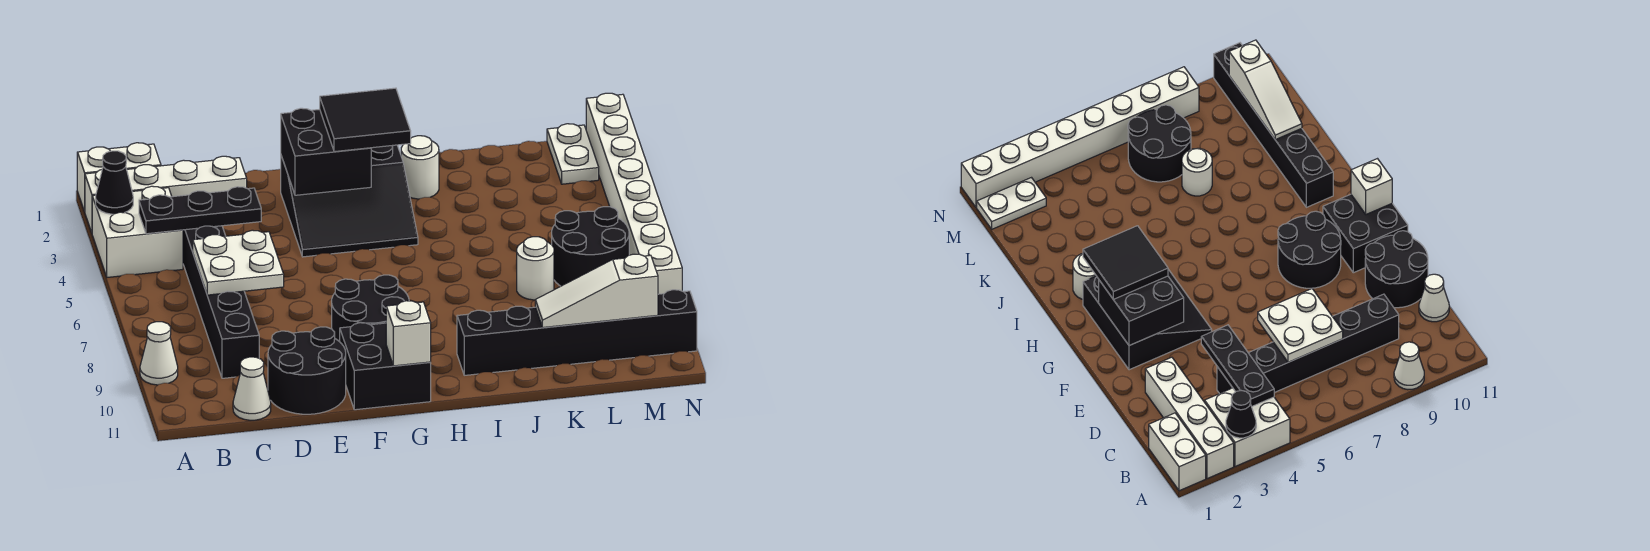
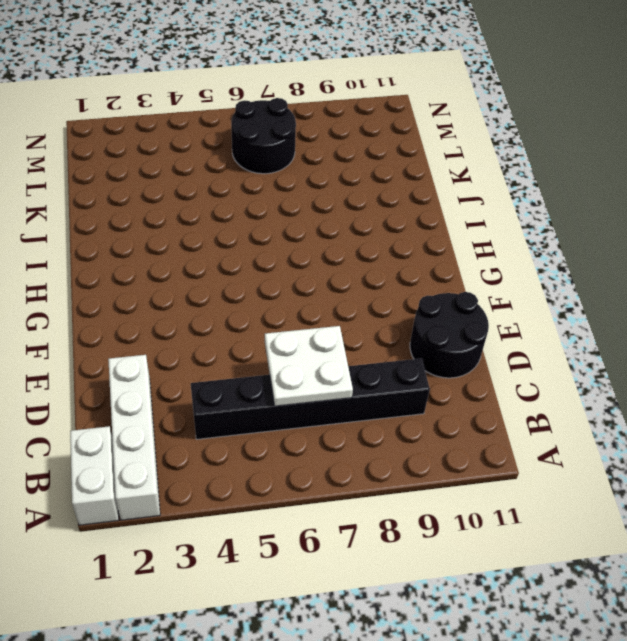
none -> white brick A3:B4 level 1
none -> white cone A9 level 1
none -> white cone C11 level 1

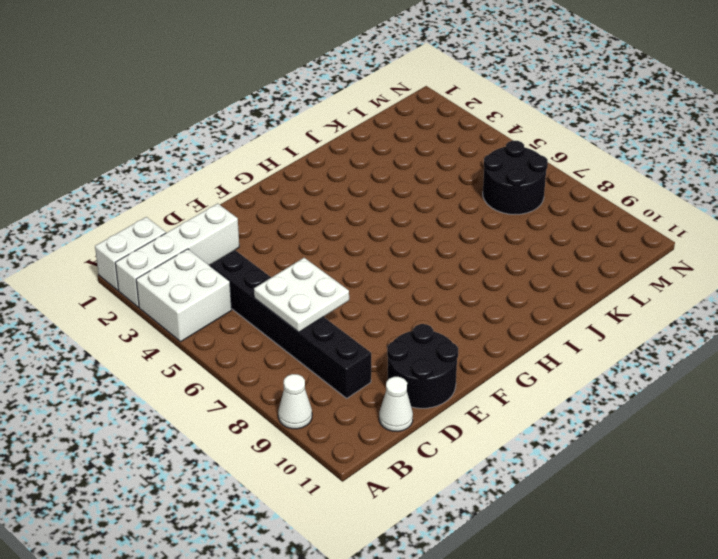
none -> black slope F2:H4 level 1 top 2
none -> black round brick F8:G9 level 1
none -> black brick F10:G11 level 1

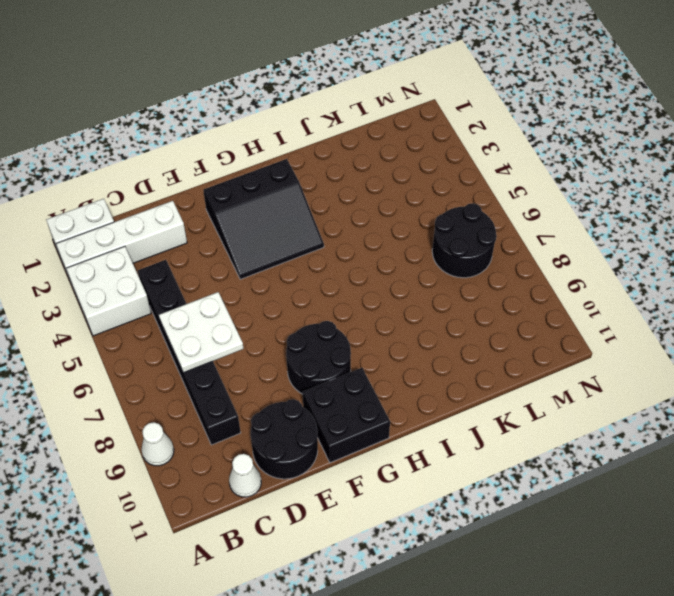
none -> white round brick I2 level 1
none -> black brick I10:N10 level 1
none -> white round brick K7 level 1

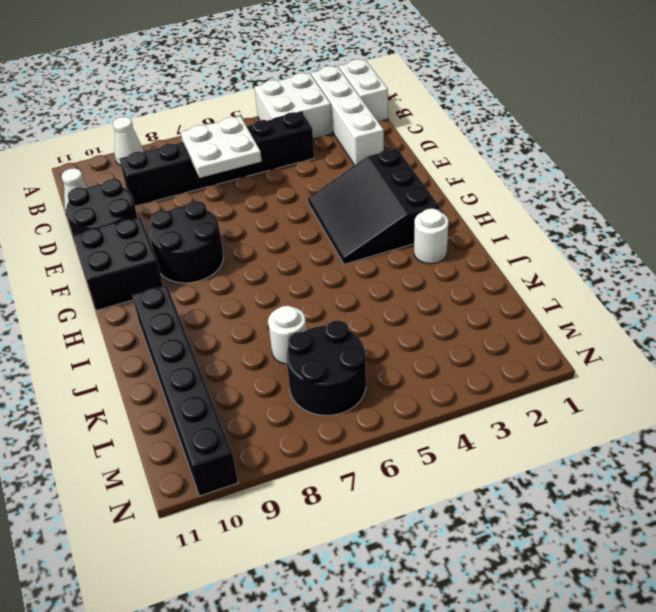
none -> white plate M1:M2 level 1
none -> white brick N1:N8 level 1
none -> black cone A3 level 2

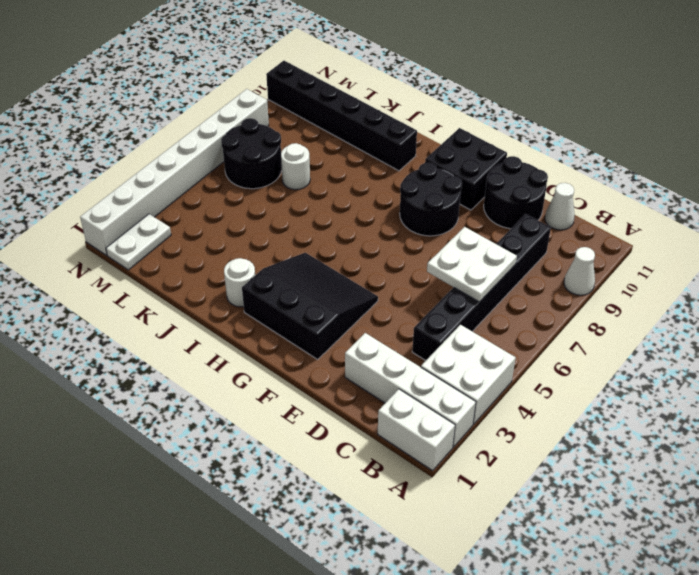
none -> black cone A3 level 2
none -> black plate B4:D4 level 2
none -> black brick F2:G3 level 2

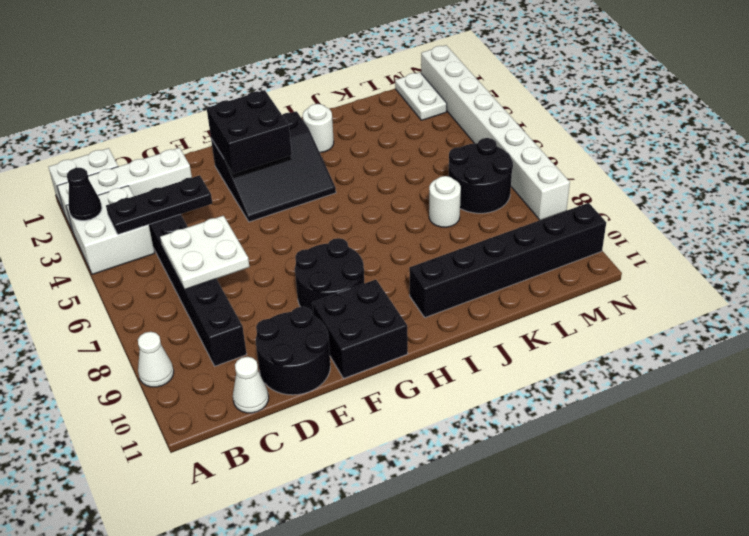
none -> white brick G11 level 2
none -> white slope K10:M10 level 2 top M
none -> black tile G2:H3 level 3

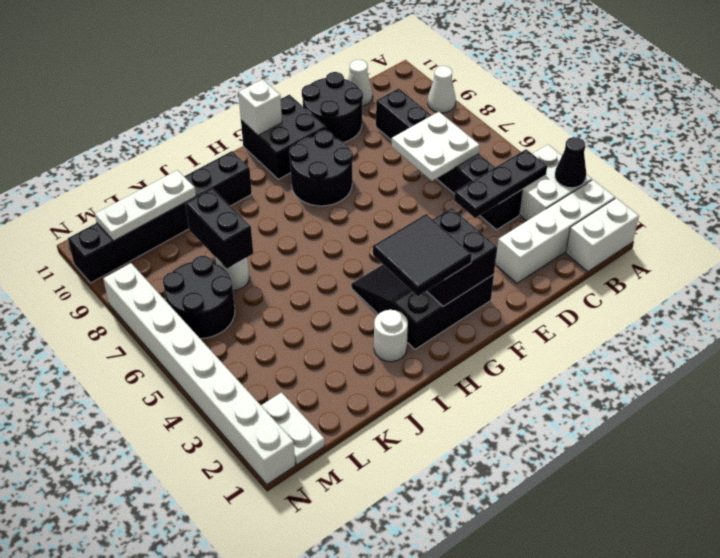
black brick K7:K8 level 2 -> none
white plate K10:M10 level 2 -> white slope K10:M10 level 2 top M

